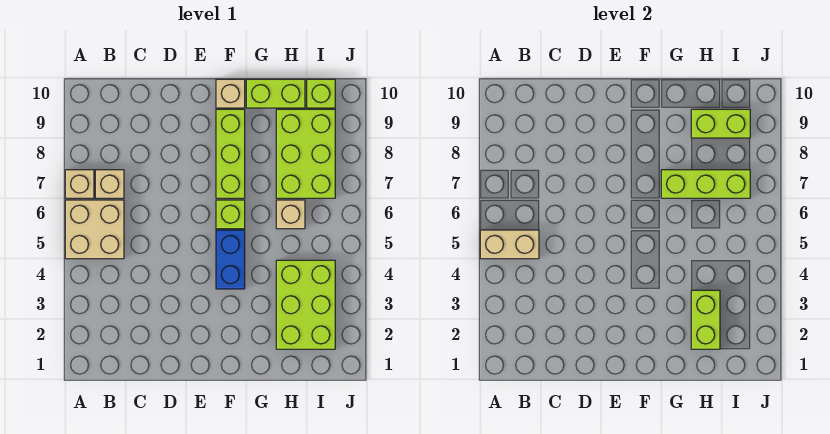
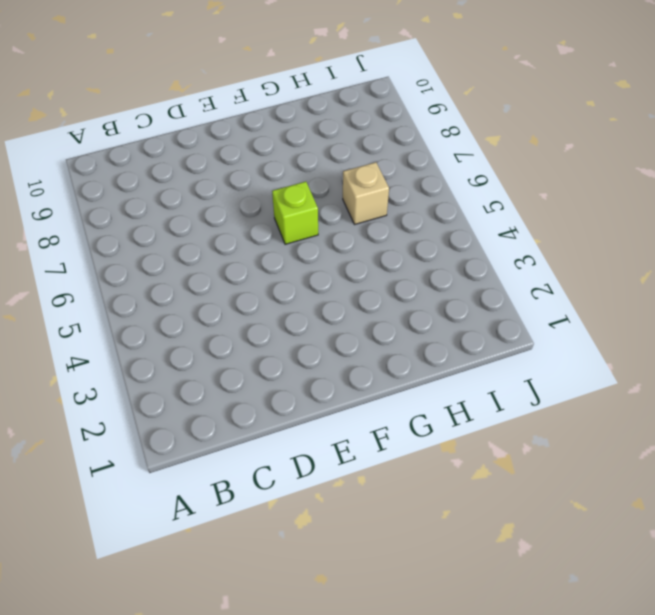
none -> tan brick A5:B6 level 1
none -> tan brick A7 level 1
none -> tan brick B7 level 1

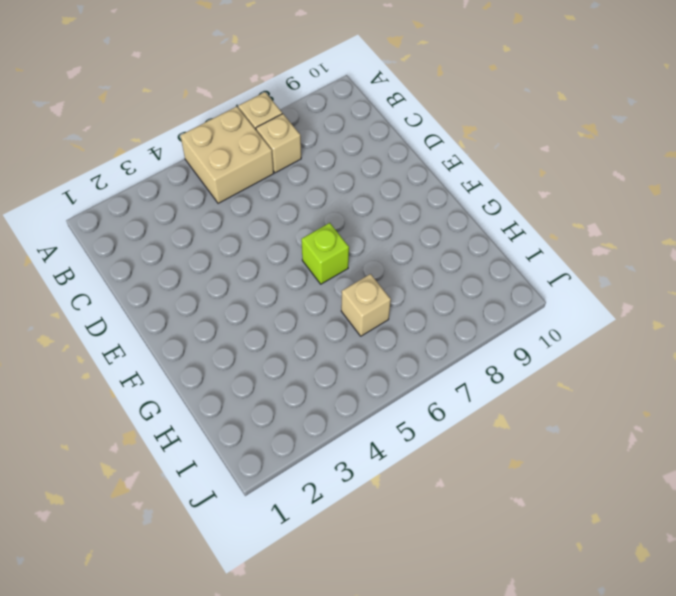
none -> blue brick F4:F5 level 1
none -> lime brick F7:F9 level 1
none -> tan brick F10 level 1

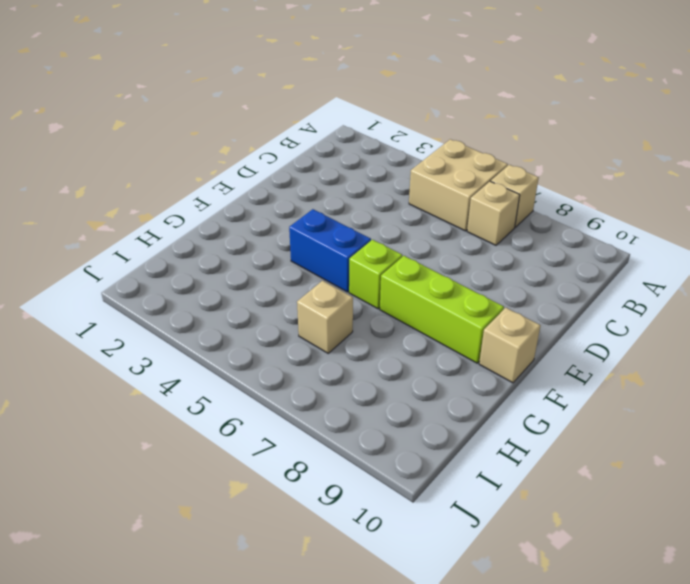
none -> lime brick G10:H10 level 1
none -> lime brick H2:I4 level 1
none -> lime brick H7:I9 level 1

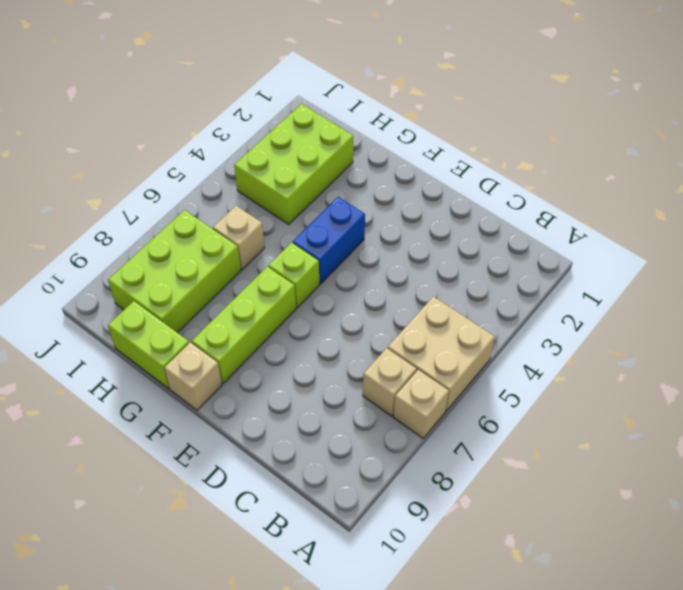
none -> lime brick I10 level 1
none -> tan brick A5:B5 level 2
none -> lime brick G7:I7 level 2

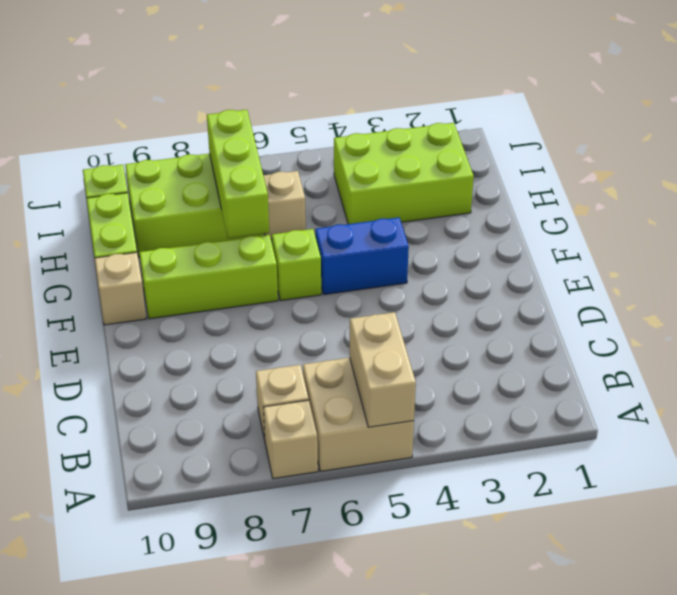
none -> lime brick H2:H3 level 2
none -> lime brick H9:I9 level 2

